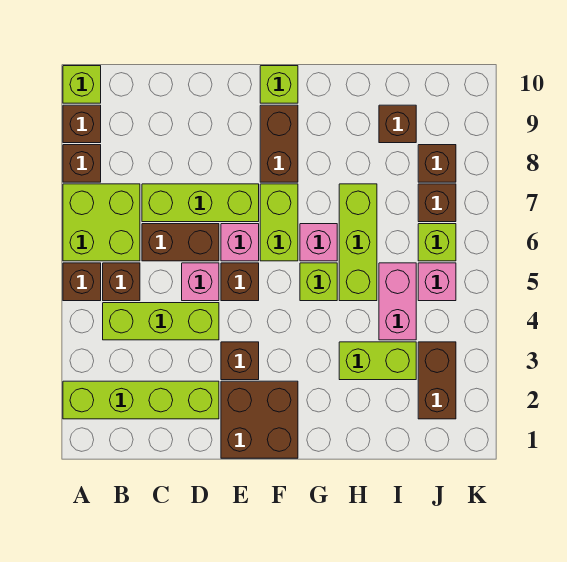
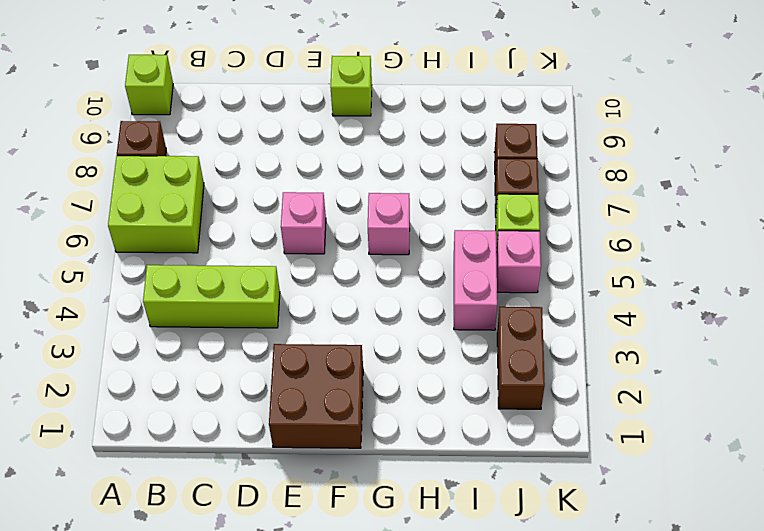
none -> lime brick A2:D2 level 1
none -> brown brick A5 level 1
none -> brown brick A9 level 1

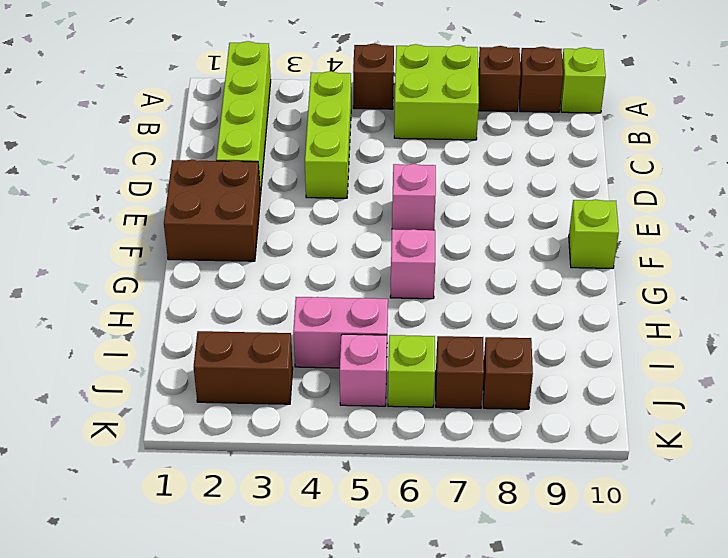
none -> brown brick B5 level 1
none -> brown brick C6:D6 level 1
none -> lime brick C7:E7 level 1

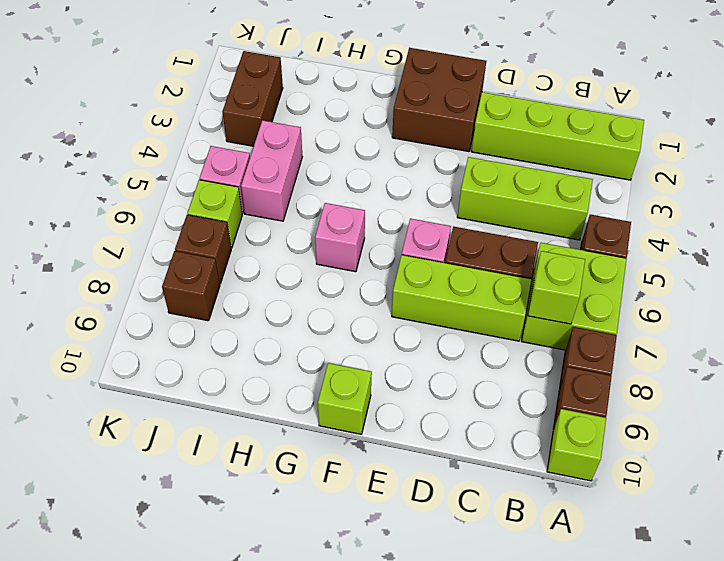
lime brick B7 level 2 -> lime brick G5 level 1
none -> brown brick B5 level 1
none -> pink brick D5 level 1
none -> brown brick E3 level 1

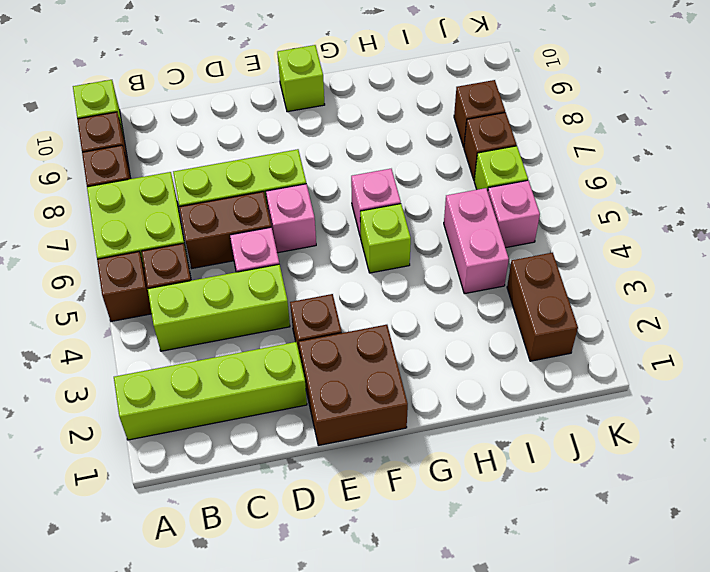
none -> brown brick E5 level 1
none -> lime brick F6:F7 level 1
none -> brown brick F8:F9 level 1

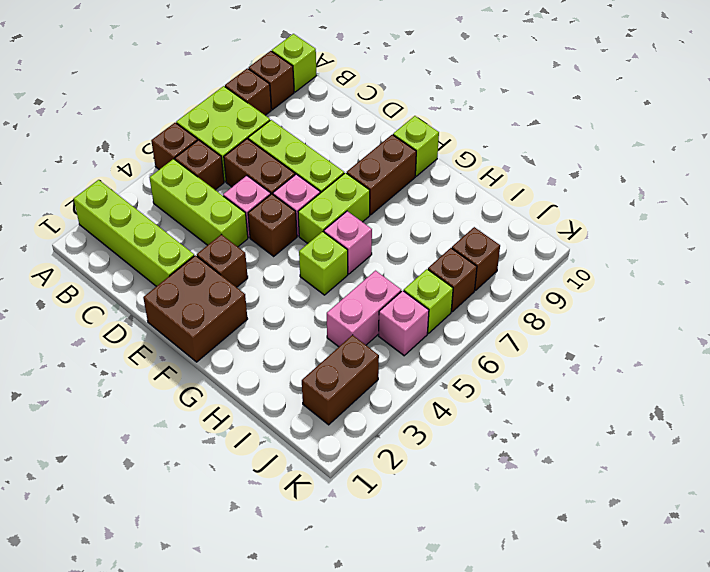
none -> lime brick H3:I3 level 1
none -> lime brick H5:H7 level 1
none -> brown brick I9 level 1

